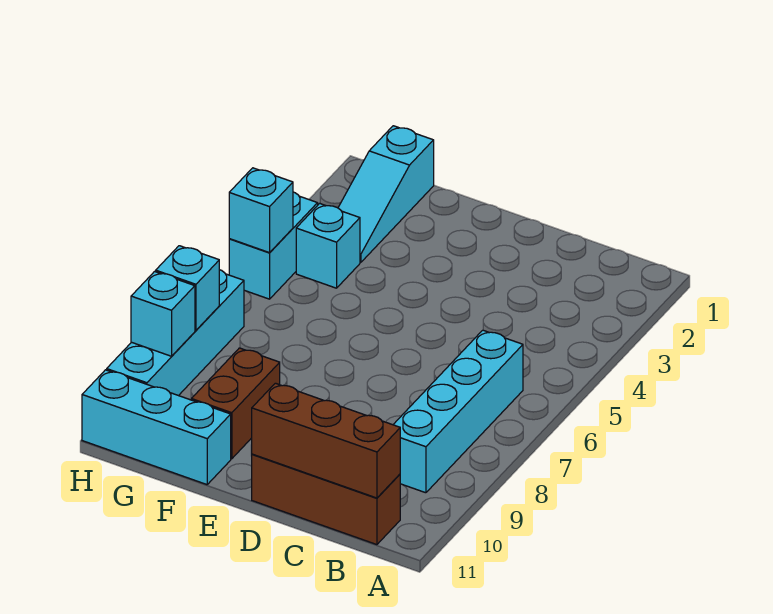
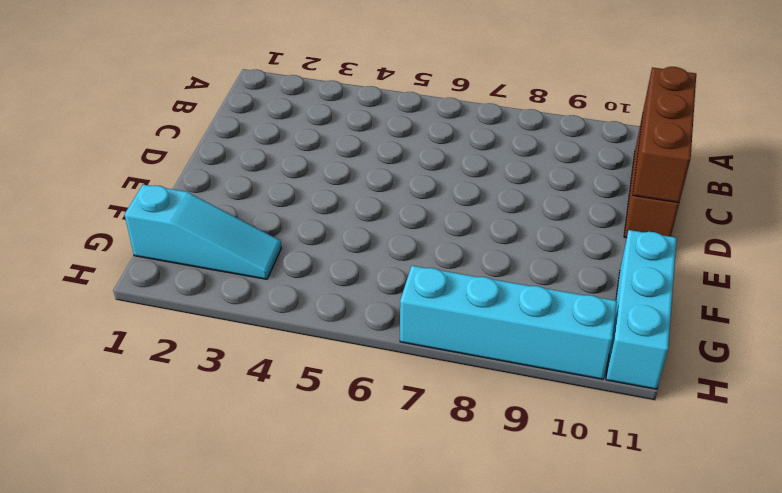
none -> cyan brick B6:B9 level 1
none -> brown brick F9:F10 level 1
none -> cyan brick G4 level 1

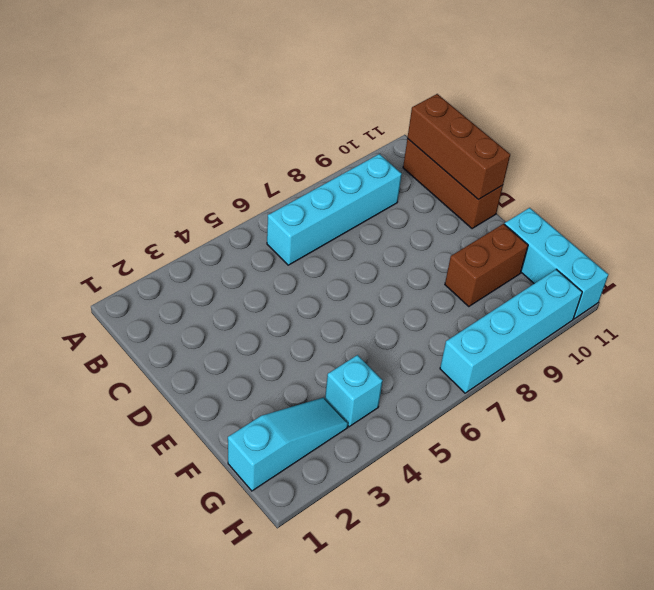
none -> cyan brick H4:H5 level 1
none -> cyan brick H5 level 2
none -> cyan brick H8 level 2

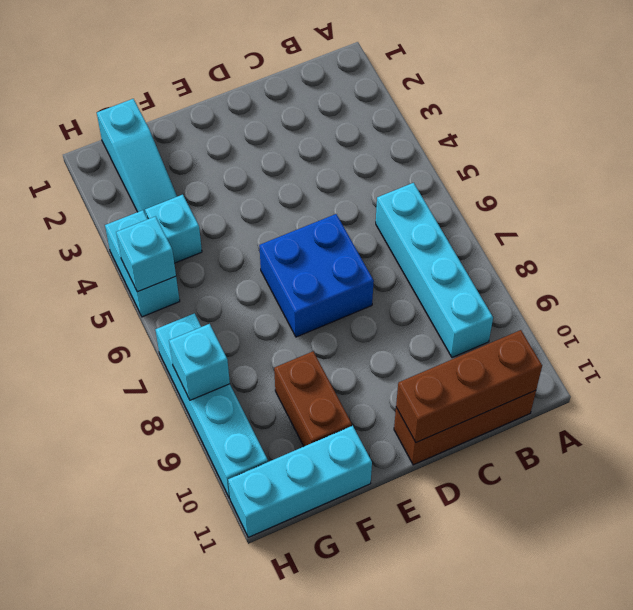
blue brick D6:E7 level 1 -> none
none -> cyan brick H9 level 2

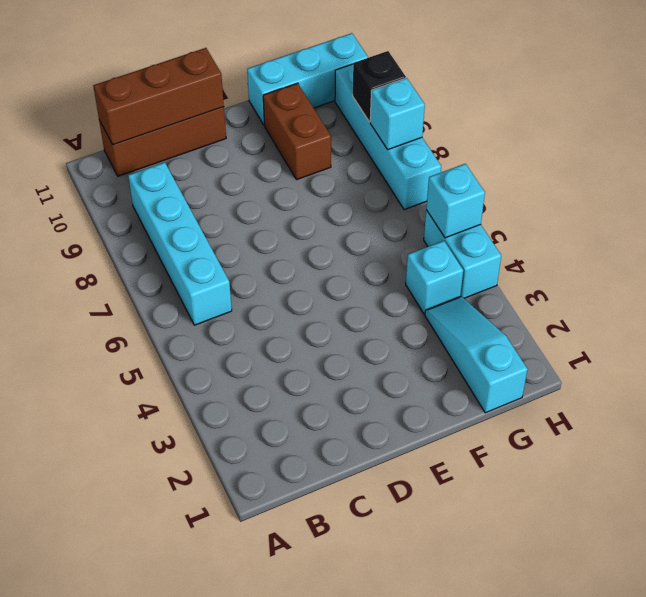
black brick H9 level 2 -> cyan brick H9 level 2

